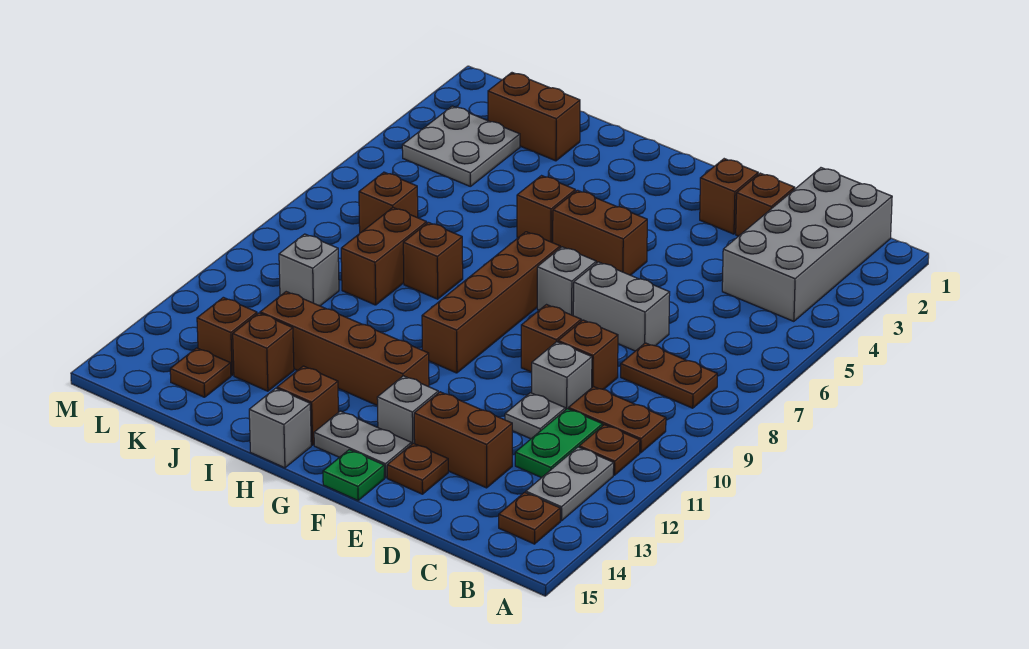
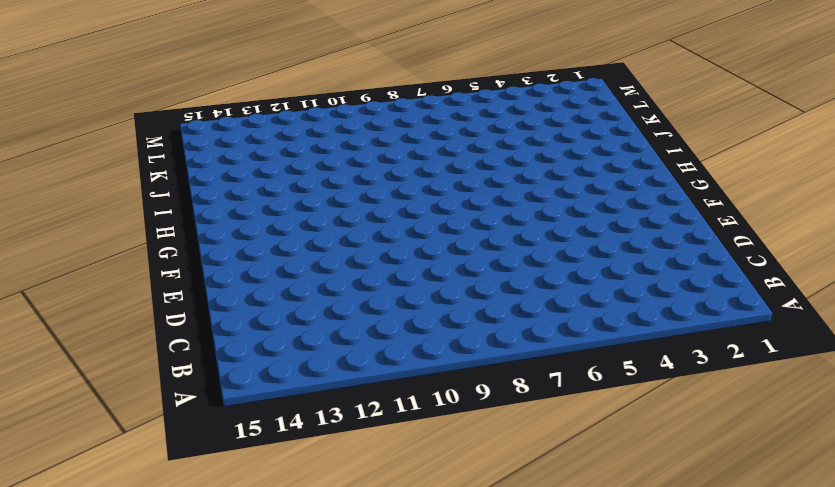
none -> grey brick B1:C4 level 1
none -> brown plate B8:C8 level 1
none -> brown plate B10:C10 level 1
none -> brown plate B11 level 1

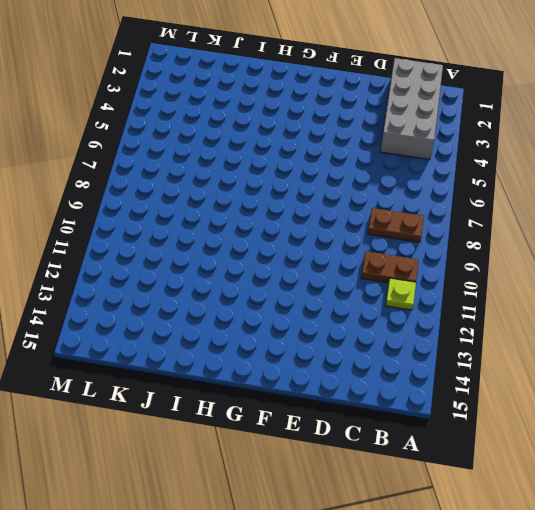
lime plate B11 level 1 -> brown plate B11 level 1
none -> grey plate B12:B13 level 1
none -> brown plate B14 level 1
none -> green plate C11:C12 level 1
none -> brown brick D2 level 1

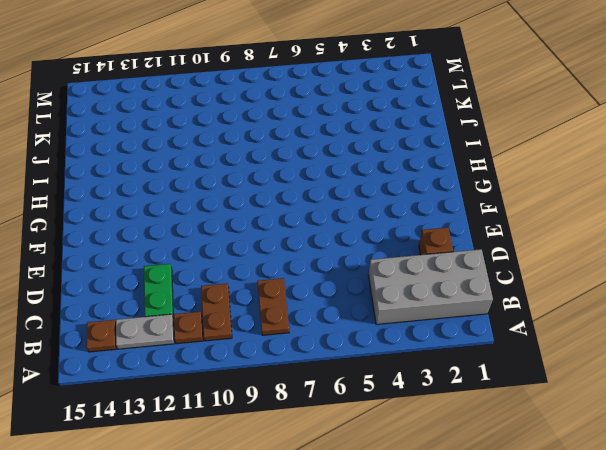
green plate C12:D12 level 1 -> green plate C11:C12 level 1
none -> grey brick D7:E7 level 1
none -> brown brick D9 level 1
none -> grey brick D10 level 1
none -> grey plate D11 level 1

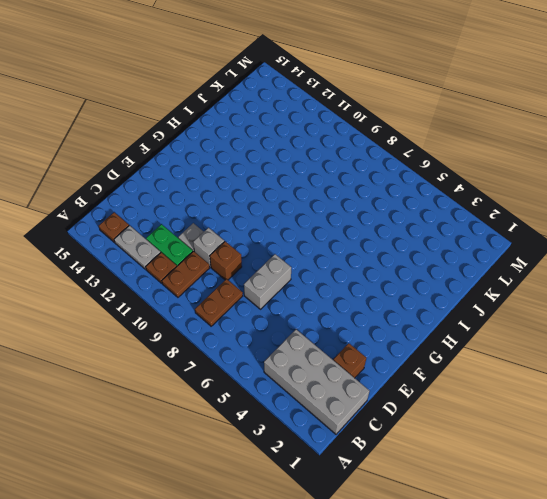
none -> brown brick D13:E13 level 1
none -> brown brick E2 level 1
none -> brown brick E9 level 1
none -> brown plate E14 level 1

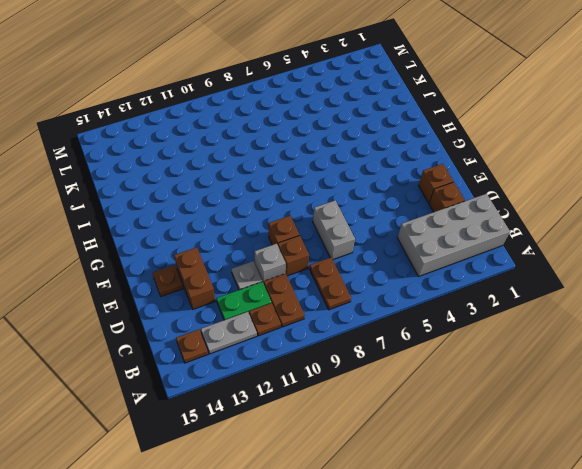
none -> brown brick F5:G5 level 1
none -> grey brick F7 level 1
none -> grey brick F13 level 1
none -> grey plate F14:G14 level 1

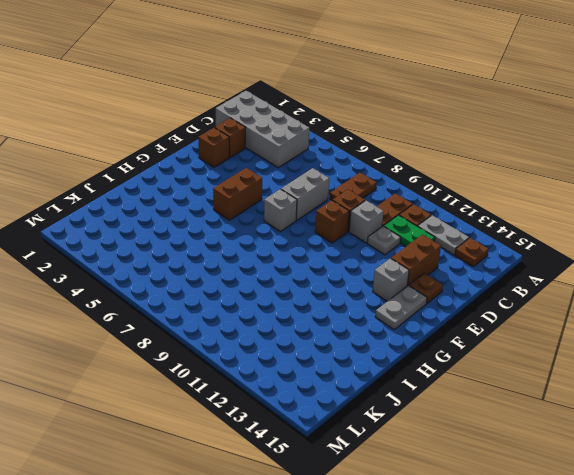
none -> green plate F15 level 1
none -> brown brick G7:G10 level 1
none -> brown brick G12:J12 level 1
none -> brown brick H5 level 1

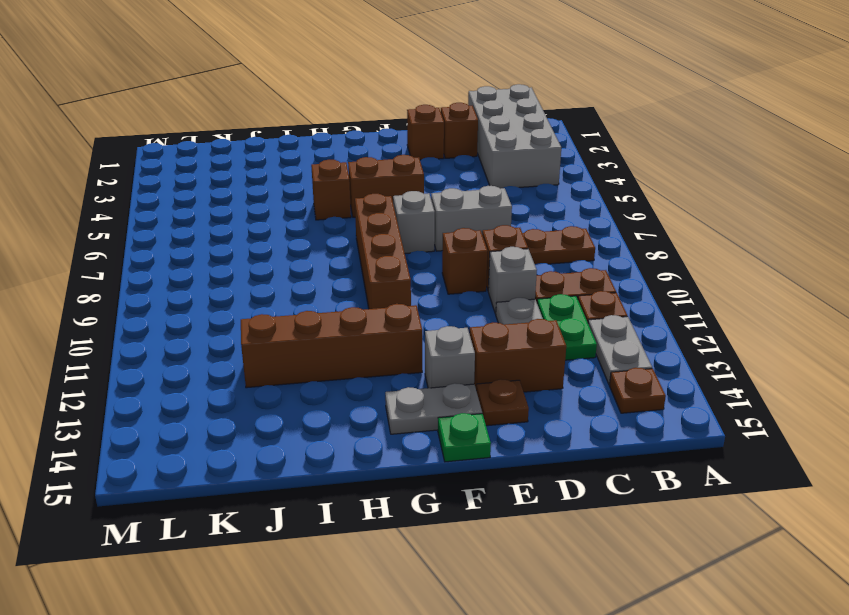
none -> brown brick H14 level 1
none -> grey brick H15 level 1
none -> brown brick I8 level 1
none -> brown brick J2:K2 level 1

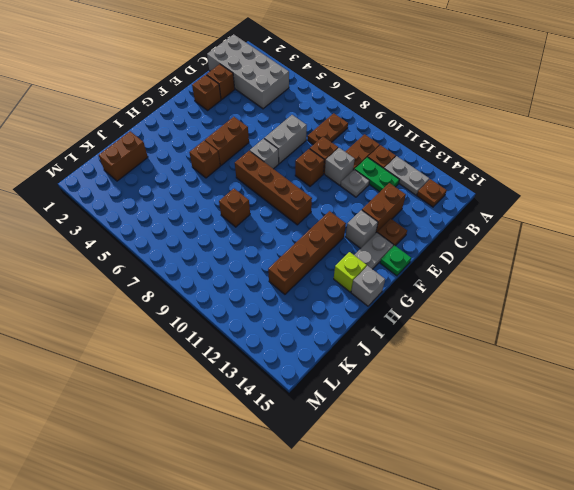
lime brick H14 level 1 -> brown brick H14 level 1
none -> brown brick J8:J9 level 1
none -> brown brick J13 level 1
none -> grey plate K3:L4 level 1
none -> brown brick K7 level 1

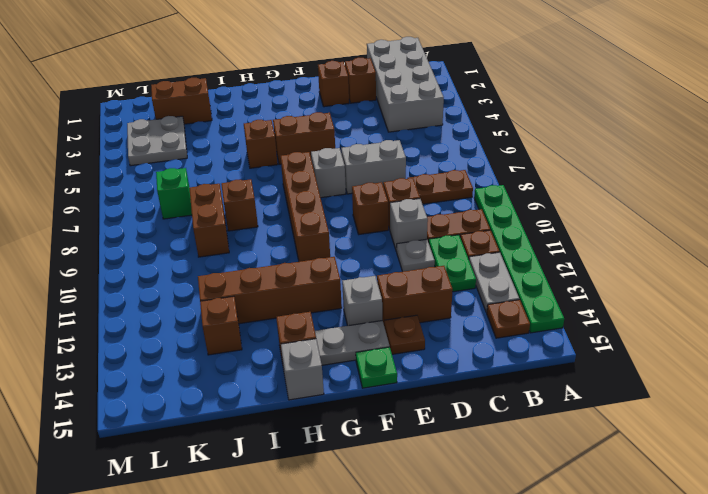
green plate A9:A14 level 1 -> none
green brick K7 level 1 -> brown brick K7 level 1
none -> grey brick K10 level 1
none -> brown brick K13 level 1
none -> brown plate K14 level 1

